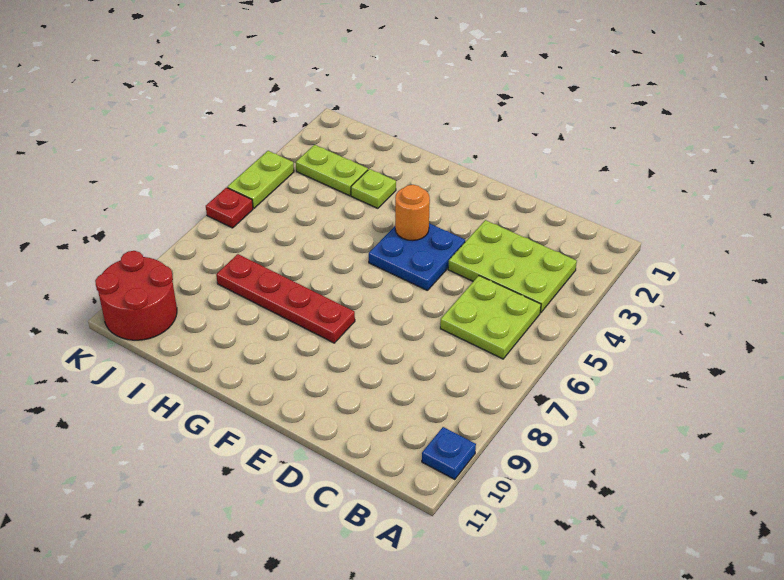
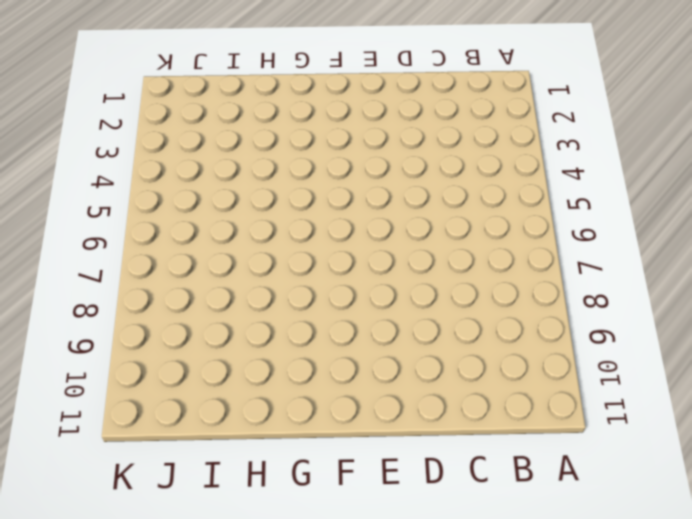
none -> blue plate A10 level 1
none -> lime plate B3:D4 level 1

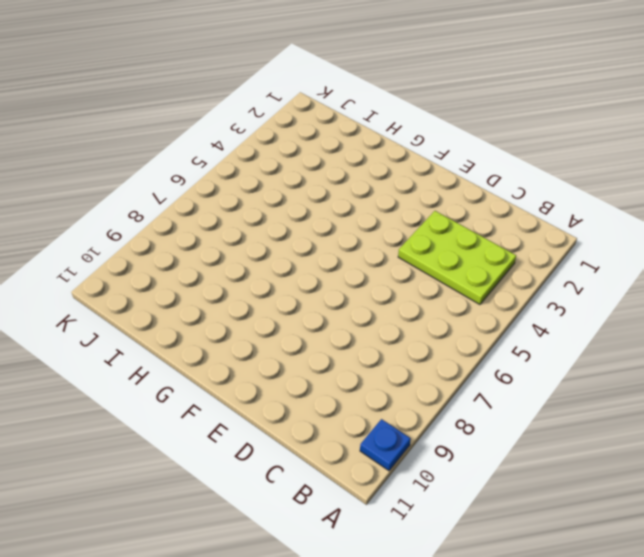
none -> lime plate B5:C6 level 1
none -> blue plate E4:F5 level 1

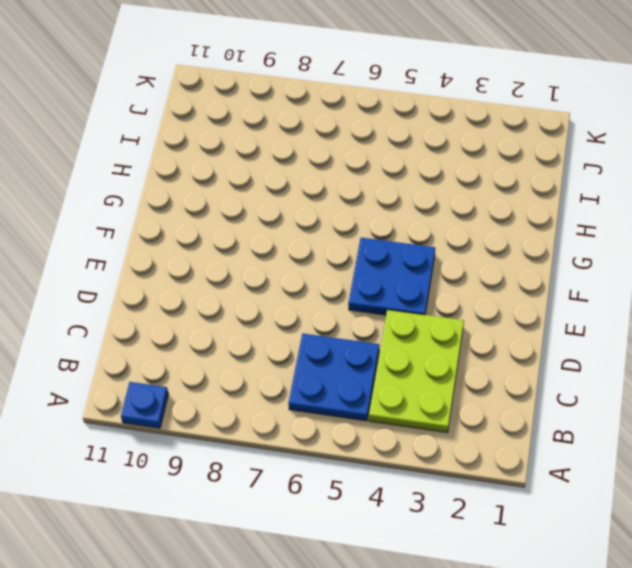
blue plate B5:C6 level 1 -> lime plate B5:C6 level 1
none -> red plate F8:I8 level 1
none -> lime plate H3 level 1

